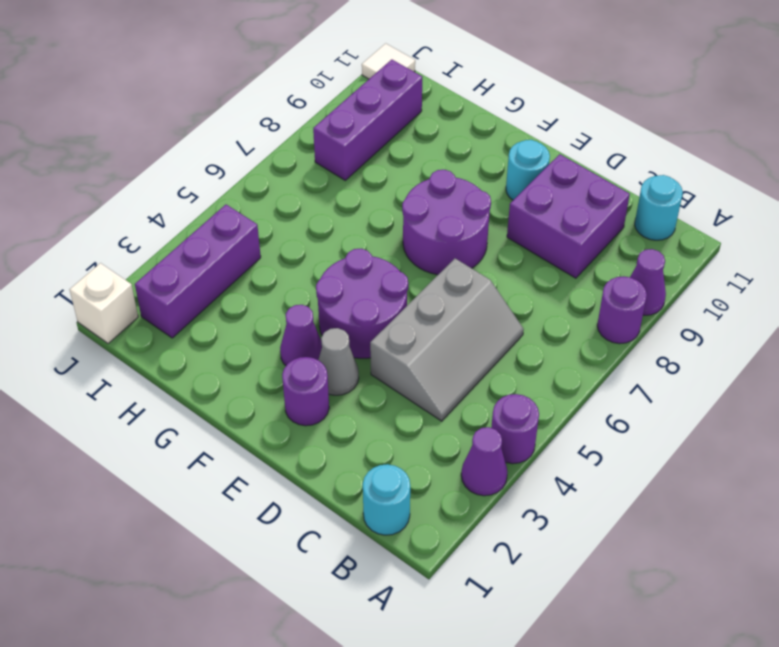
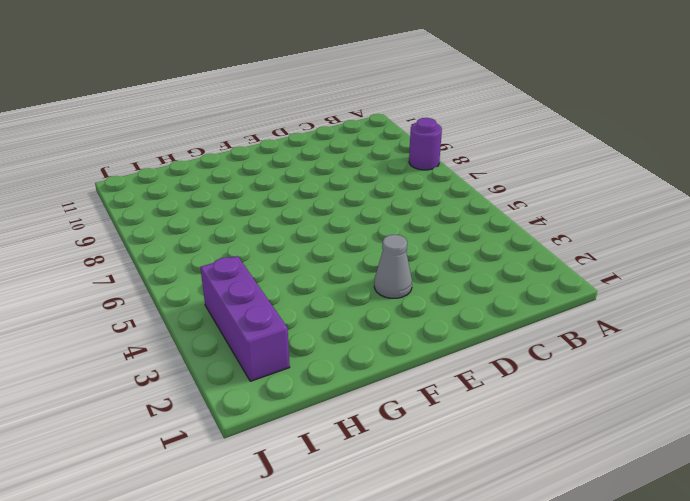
none -> purple cone A3 level 1
none -> purple round brick A4 level 1
none -> purple cone A9 level 1

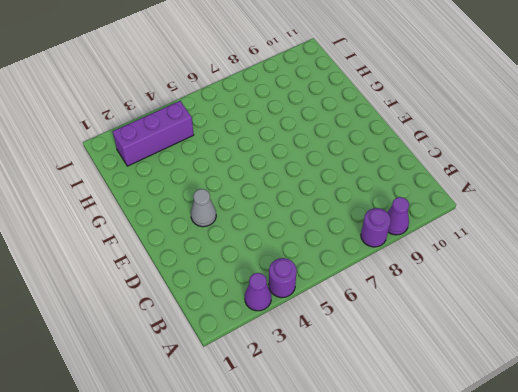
none -> cyan round brick B1 level 1
none -> cyan round brick B11 level 1
none -> grey slope C4:D6 level 1 top D

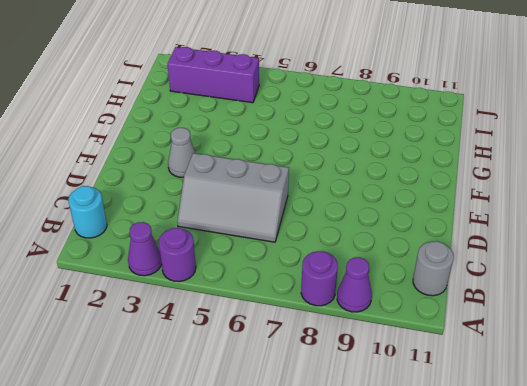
grey round brick B11 level 1 -> cyan round brick B11 level 1
none -> purple brick C9:D10 level 1
none -> purple round brick E2 level 1
none -> purple round brick E4:F5 level 1

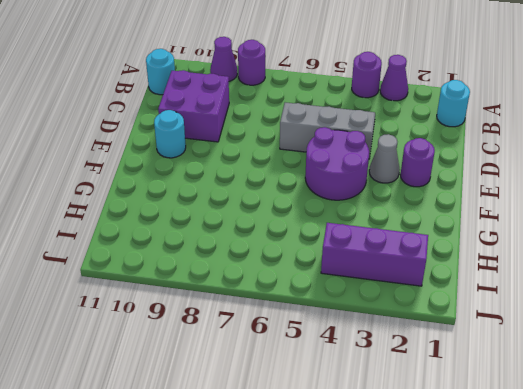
none -> purple round brick E7:F8 level 1
none -> purple cone F3 level 1
none -> purple brick I8:I10 level 1

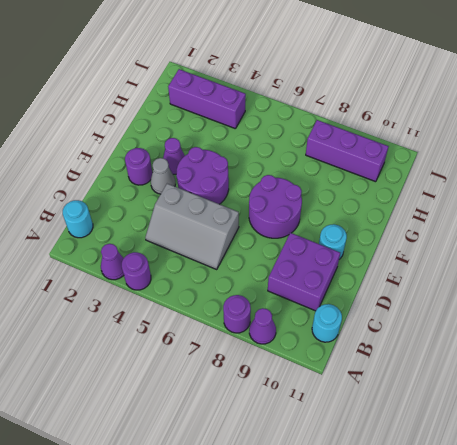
none -> white brick J1 level 1
none -> white tile J11 level 1

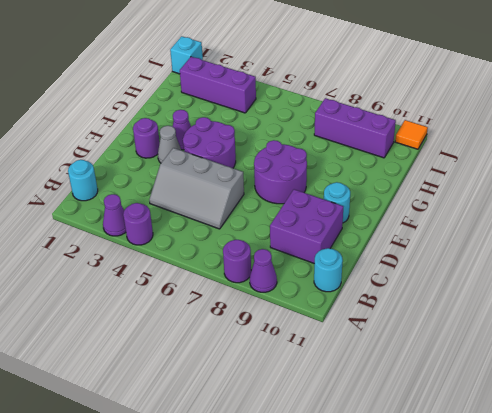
cyan brick J1 level 1 -> white brick J1 level 1
orange tile J11 level 1 -> white tile J11 level 1

